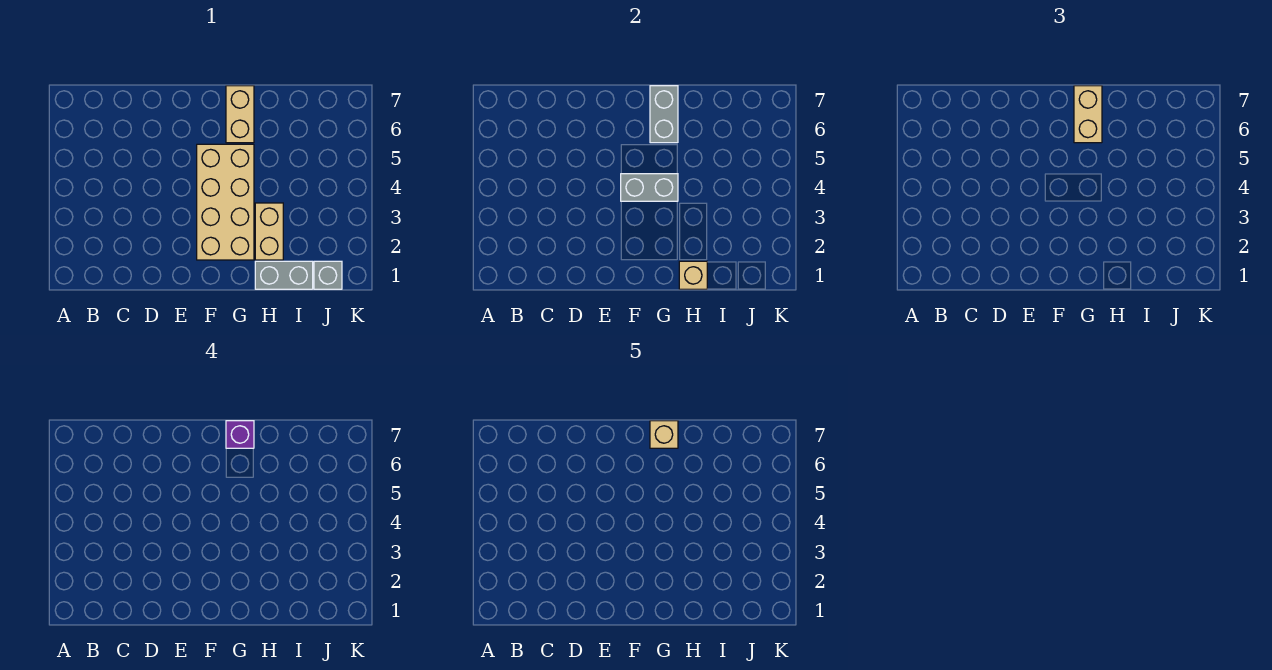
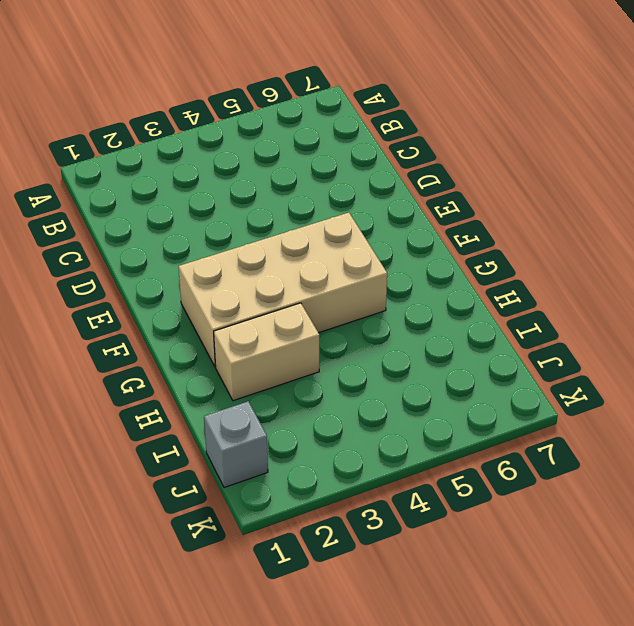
none -> tan brick G6:G7 level 1
none -> grey brick H1:I1 level 1

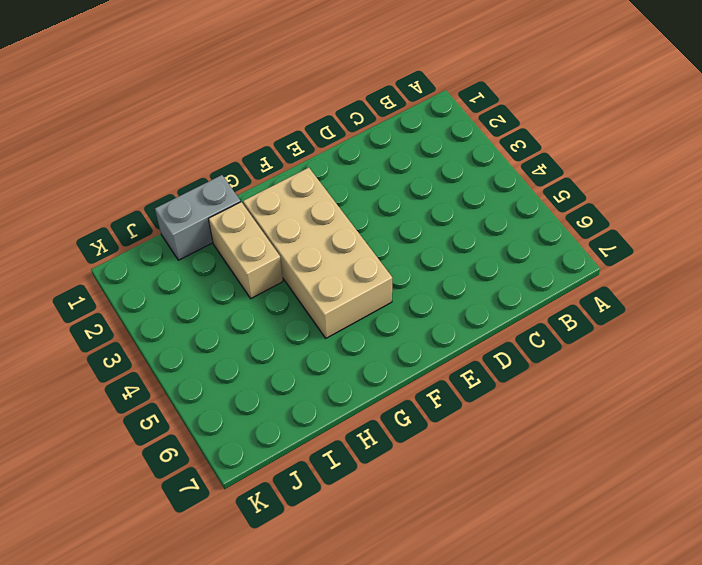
none -> tan brick G6:G7 level 1
none -> grey brick J1 level 1

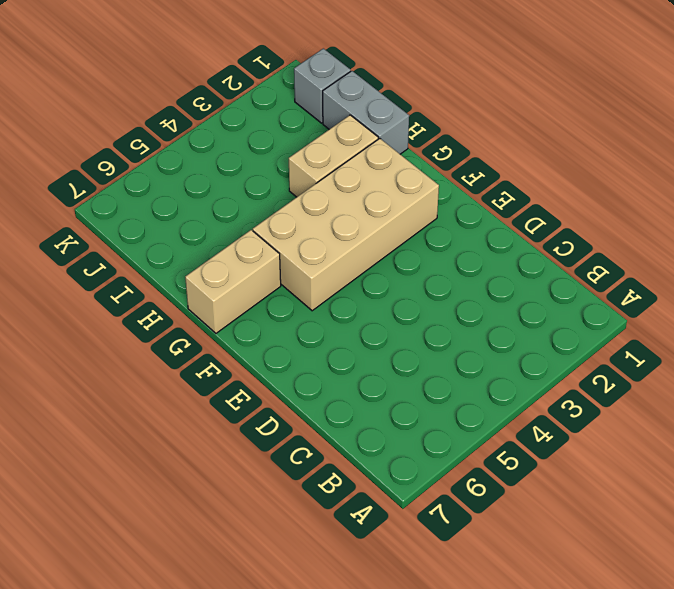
none -> grey brick F4:G4 level 2
none -> grey brick G6:G7 level 2

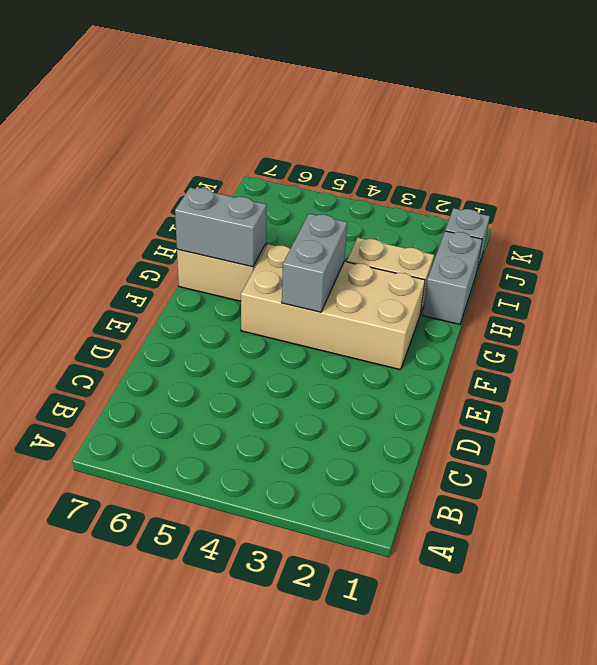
none -> tan brick H1 level 2
none -> tan brick G6:G7 level 3

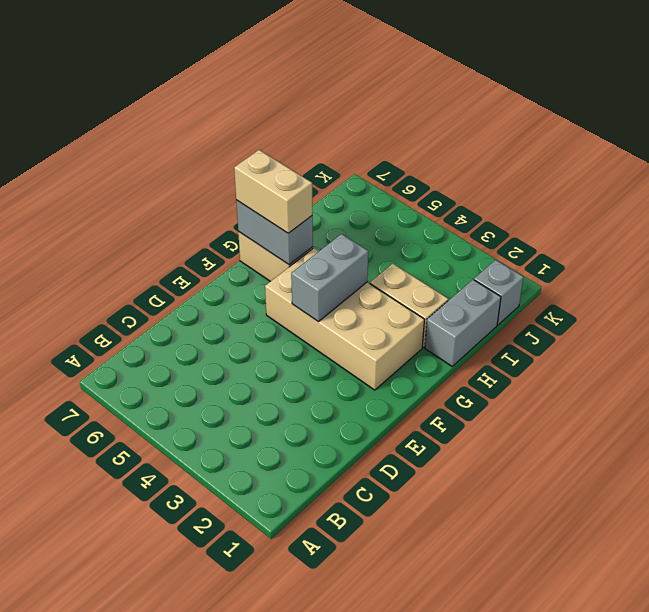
none -> tan brick H1 level 2
none -> purple brick G7 level 4

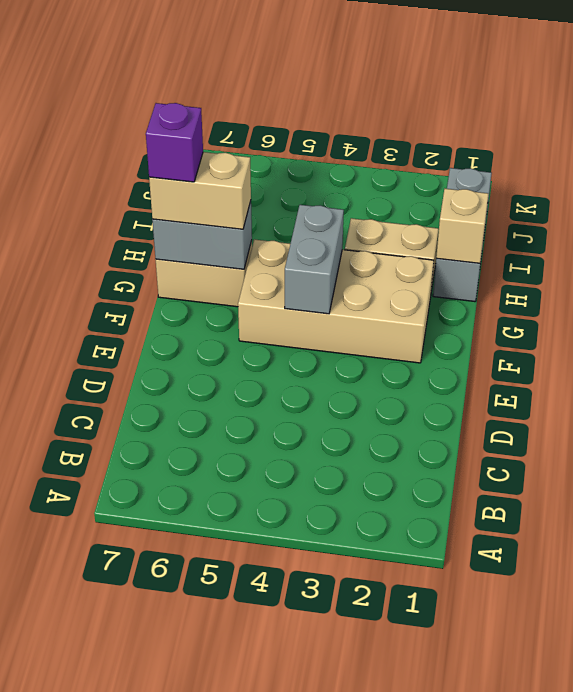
none -> tan brick G7 level 5

